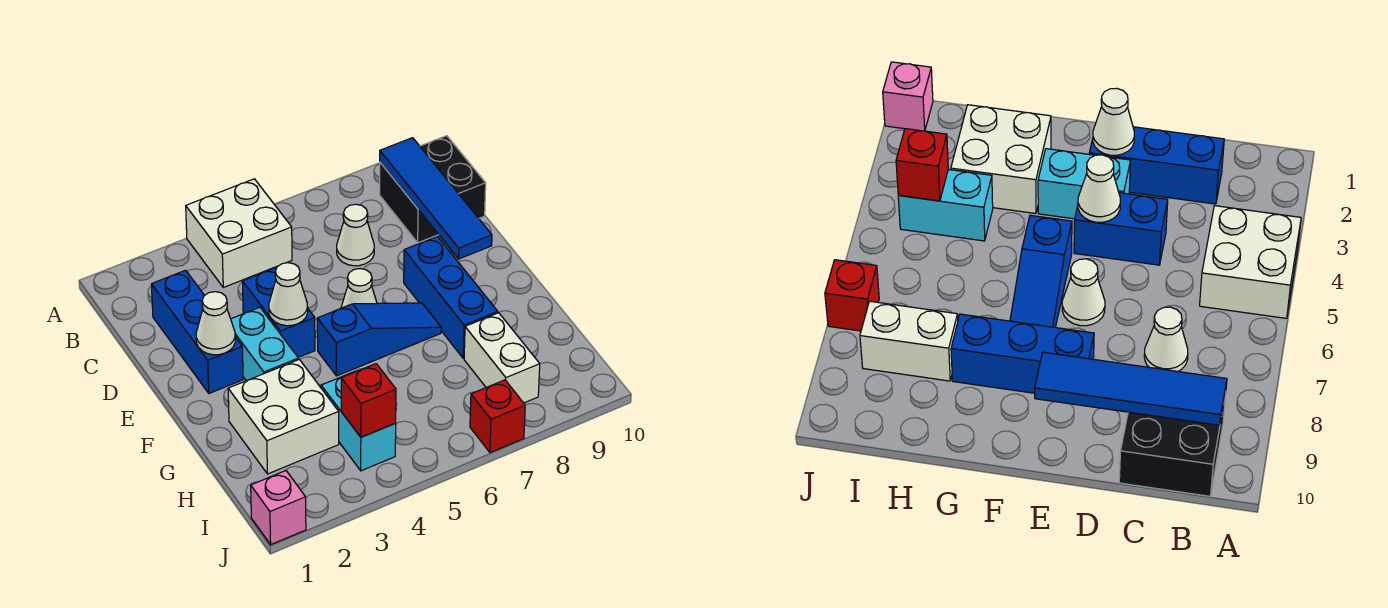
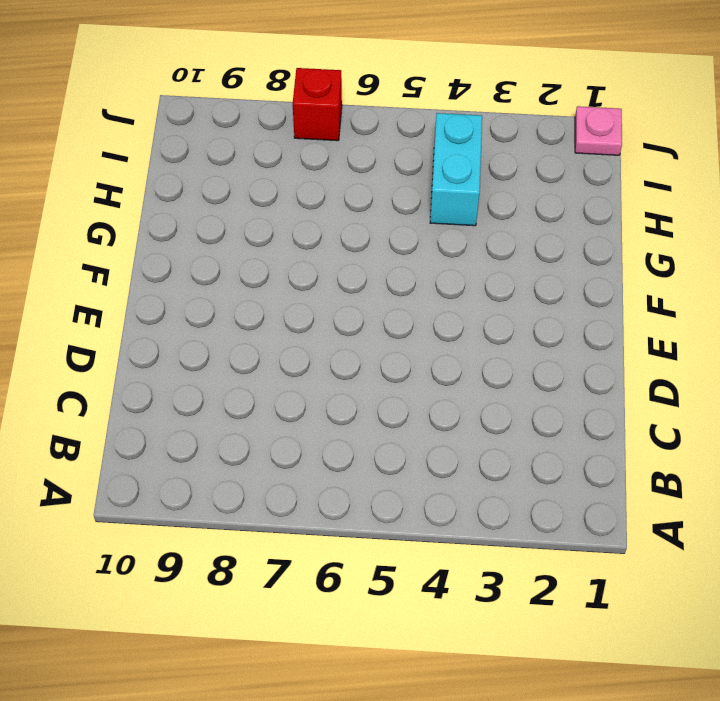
pink plate J1 level 1 -> pink brick J1 level 1
none -> white brick A4:B5 level 1
none -> black brick B9:C10 level 1
none -> blue brick C2:E2 level 1

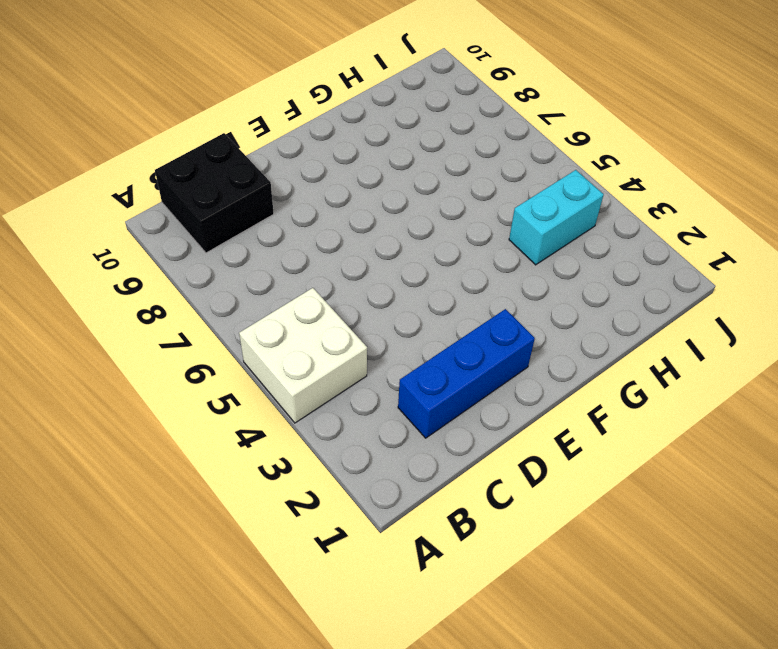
none -> white cone C7 level 1
none -> blue brick D4:E4 level 1
none -> cyan brick E3:F3 level 1

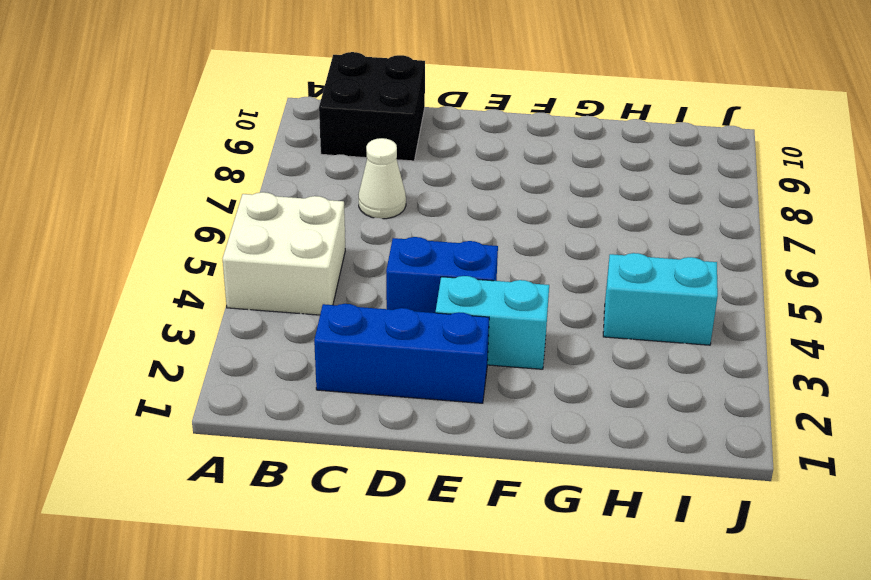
none -> white cone E6 level 1
none -> blue brick E8:G8 level 1
none -> blue slope F5:F7 level 1 top 5

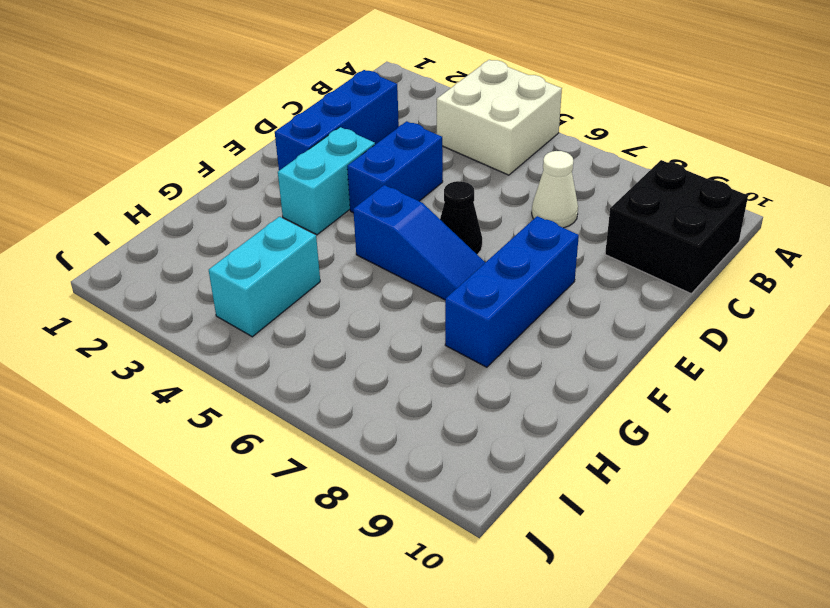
black cone E6 level 1 -> white cone E6 level 1
none -> white brick G2:H3 level 1
none -> white brick H8:I8 level 1
none -> pink brick J1 level 1

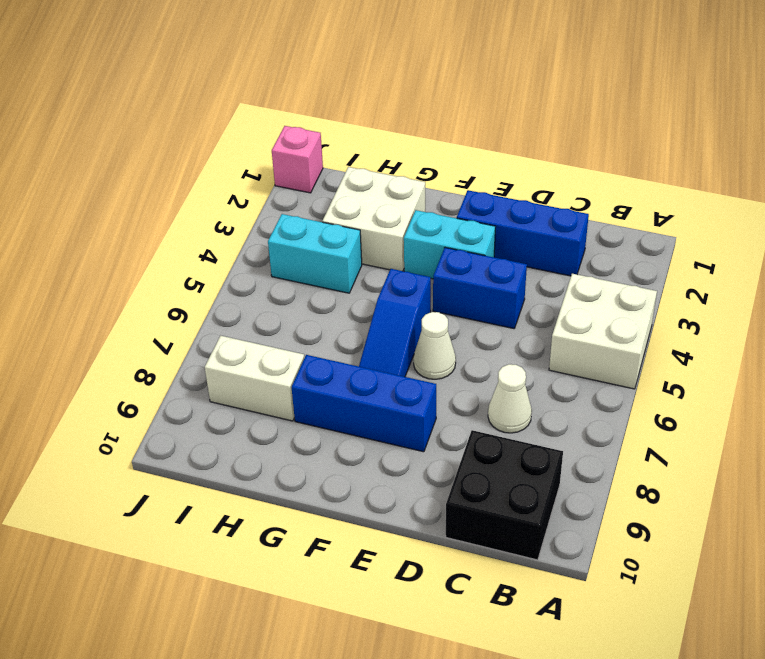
none -> red brick J7 level 1
none -> blue tile B9:E9 level 2
none -> white cone E2 level 2

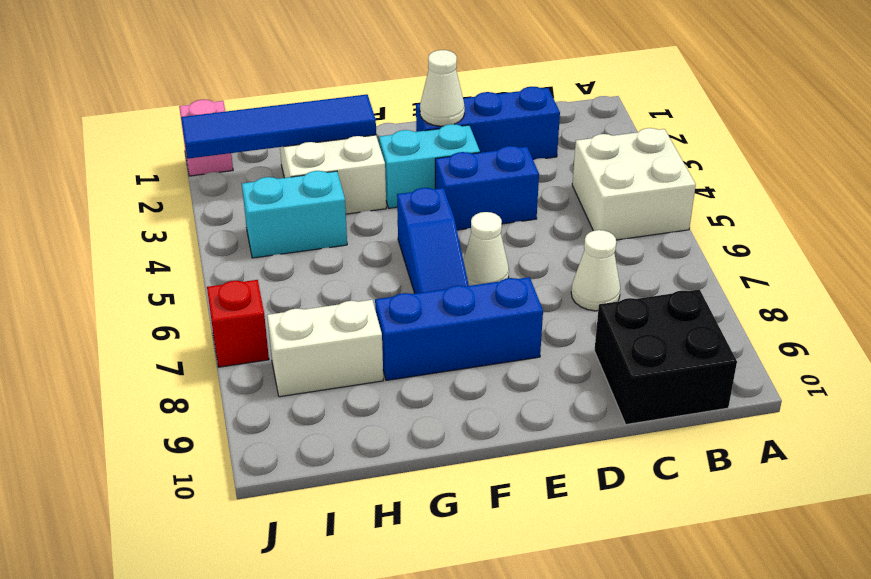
blue tile G2:J2 level 2 -> blue tile B9:E9 level 2
none -> white cone E4 level 2
none -> red brick I4 level 2

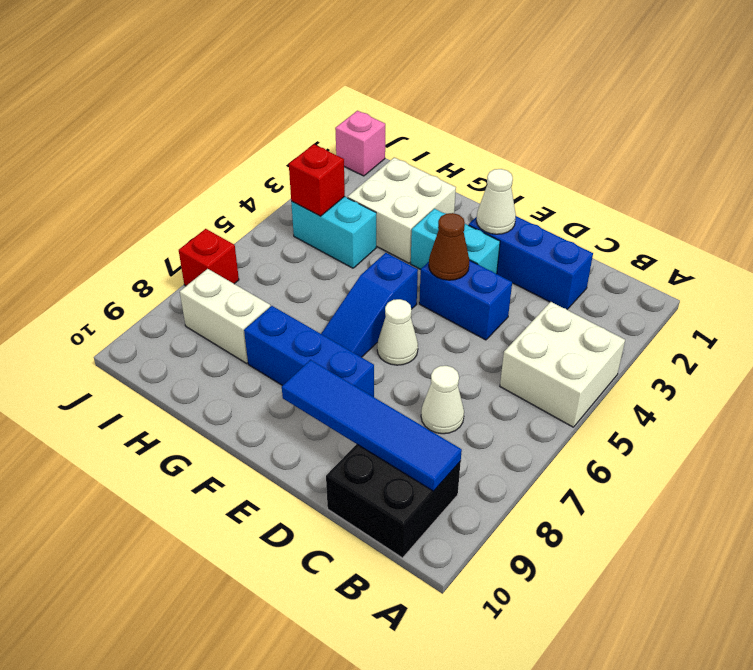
brown cone E4 level 2 -> white cone E4 level 2

